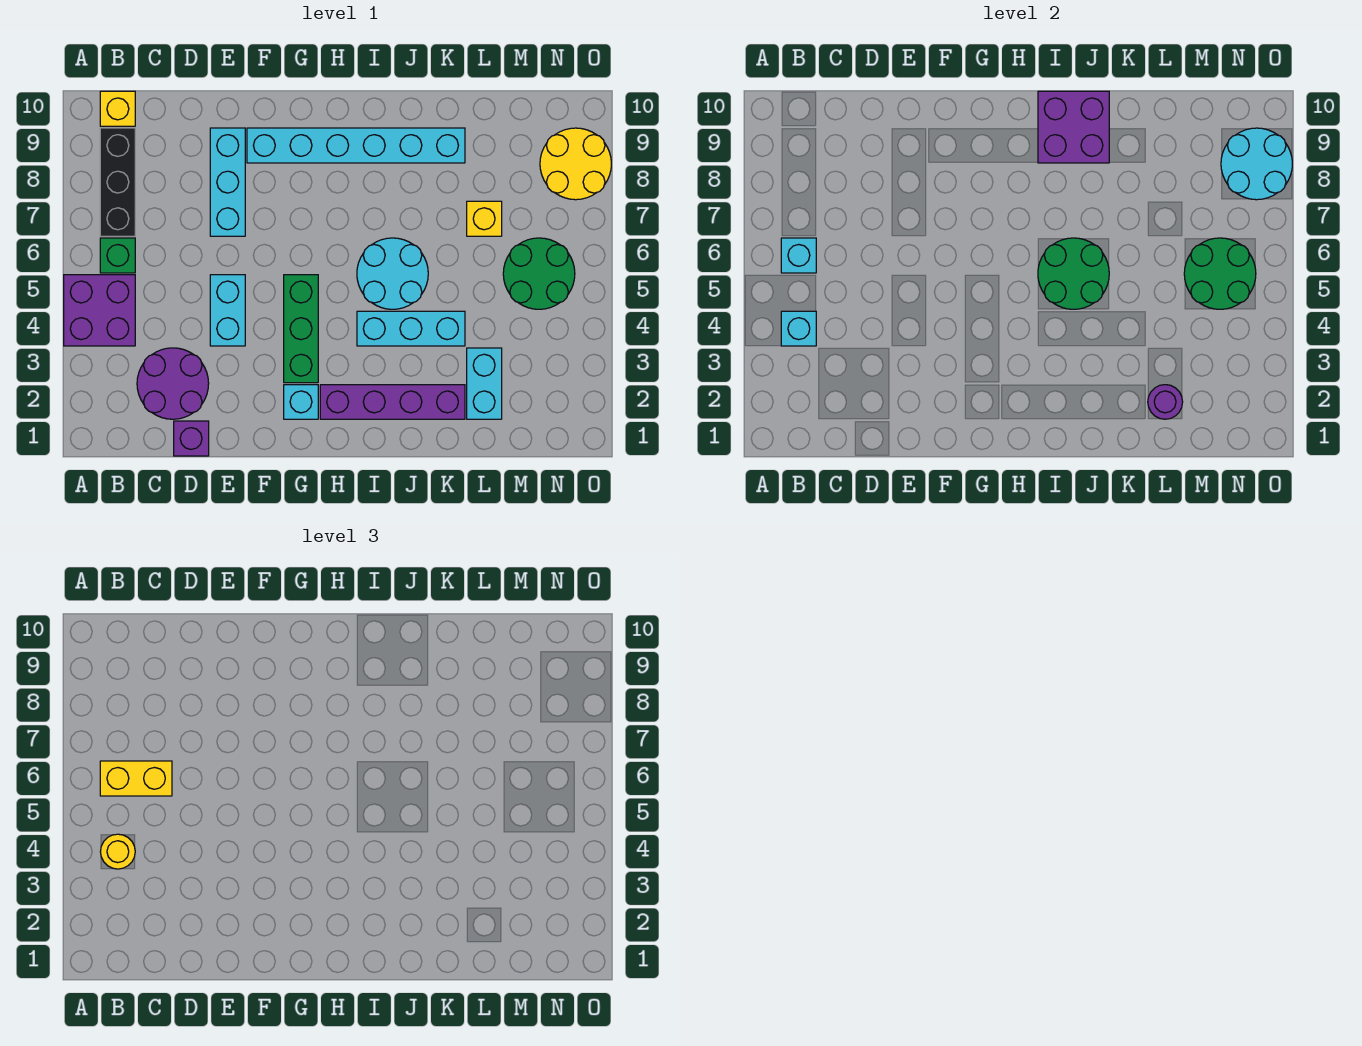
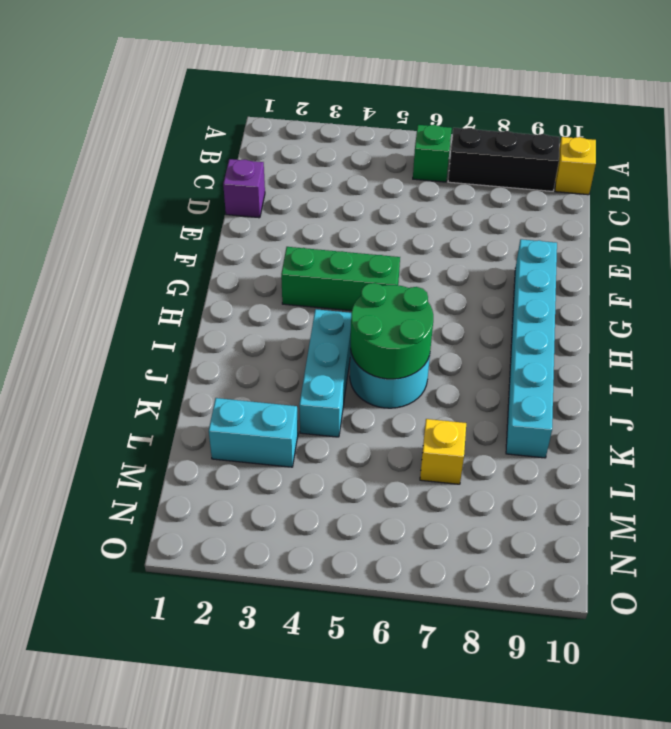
none -> purple brick A4:B5 level 1
none -> purple round brick C2:D3 level 1
none -> cyan brick E4:E5 level 1

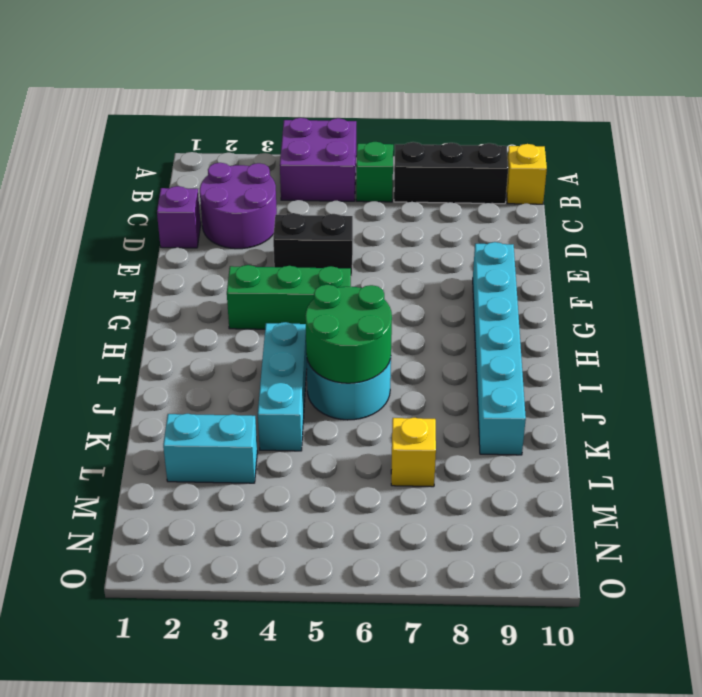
black brick E4:E5 level 1 -> cyan brick E4:E5 level 1
none -> cyan brick E7:E9 level 1
none -> cyan brick G2 level 1
none -> purple brick H2:K2 level 1

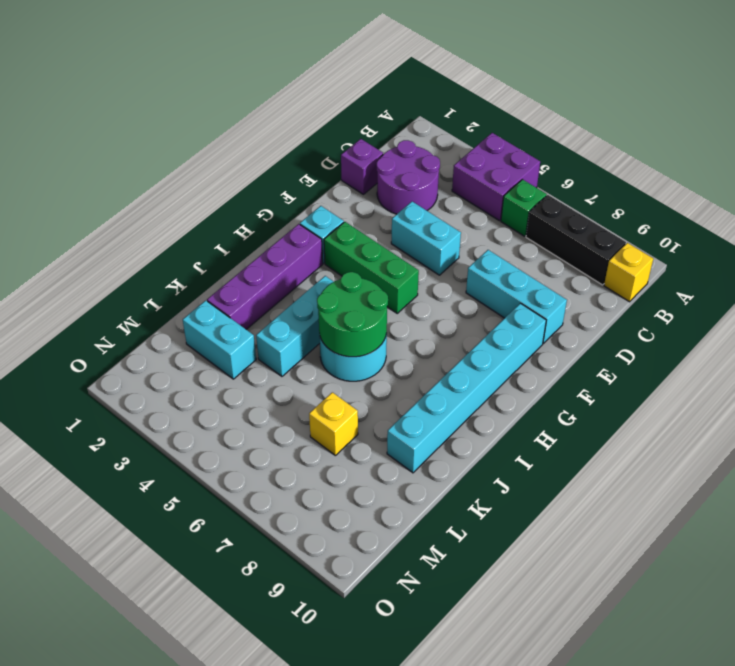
none -> green round brick M5:N6 level 1
none -> yellow round brick N8:O9 level 1
none -> cyan brick B4 level 2

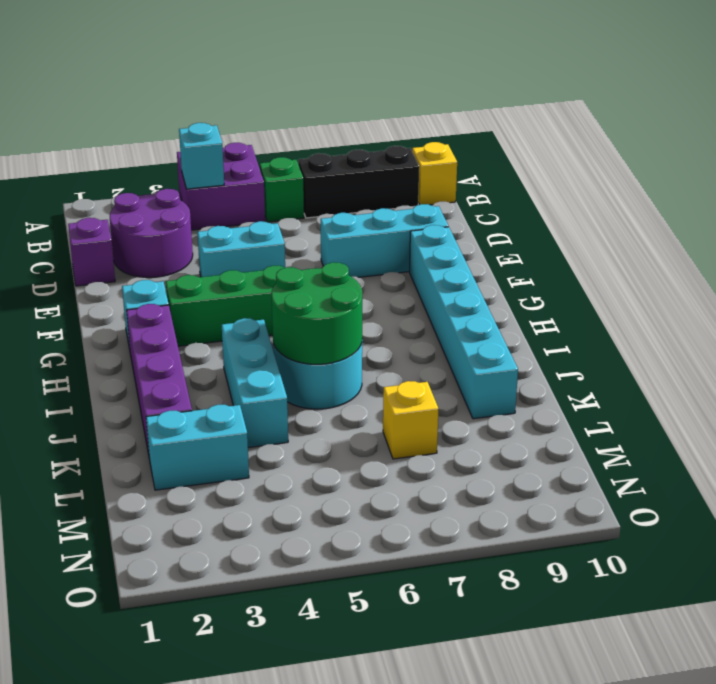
none -> green round brick M5:N6 level 1
none -> yellow round brick N8:O9 level 1
none -> cyan brick B6 level 2

